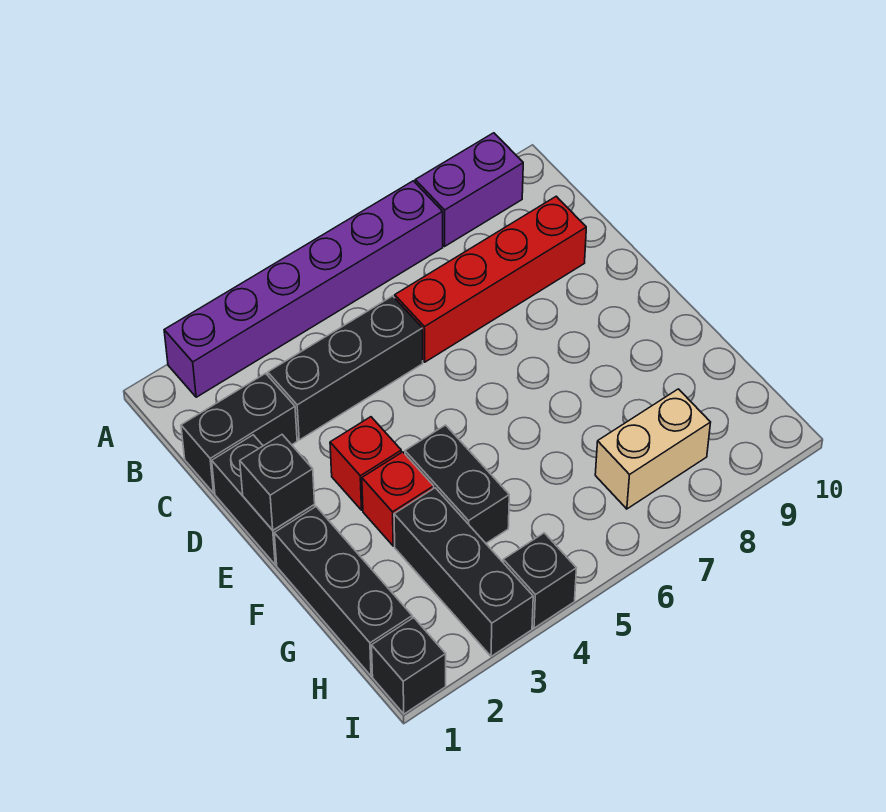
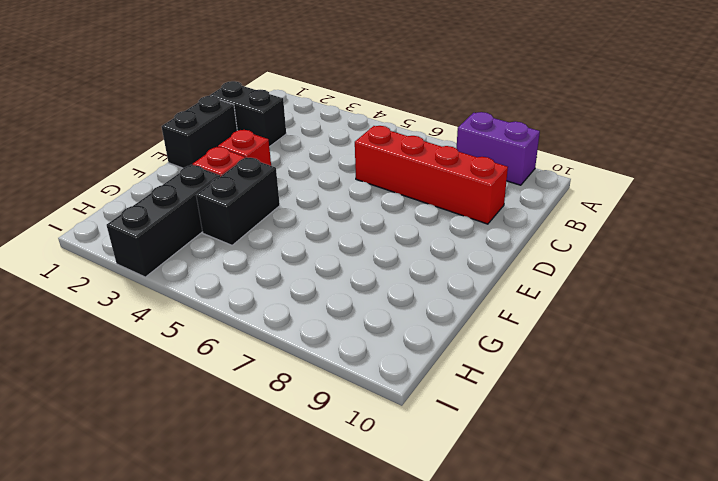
none -> purple brick A2:A7 level 1
none -> black brick C3:C5 level 1
none -> black brick F1:H1 level 1

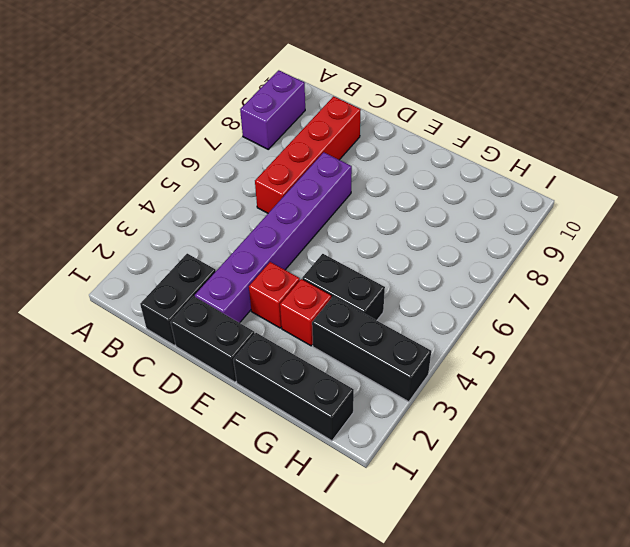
purple brick D2:D7 level 1 -> purple brick A2:A7 level 1
none -> black brick C3:C5 level 1
none -> tan brick H7:H8 level 1
none -> black brick I1 level 1

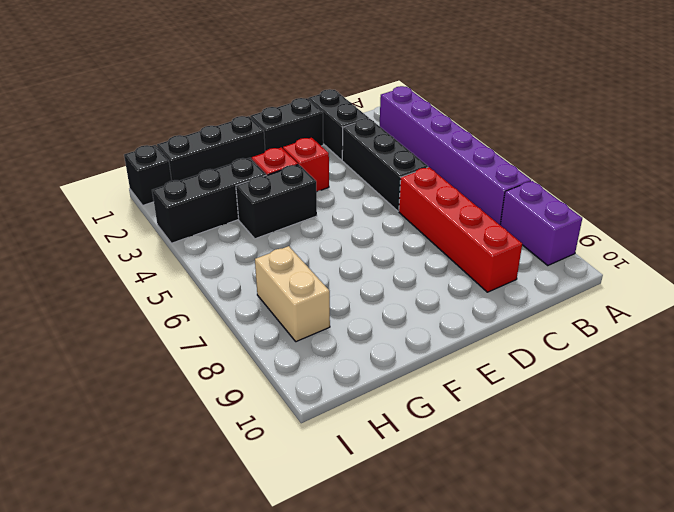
none -> black brick I4 level 1
none -> black brick E1 level 2

